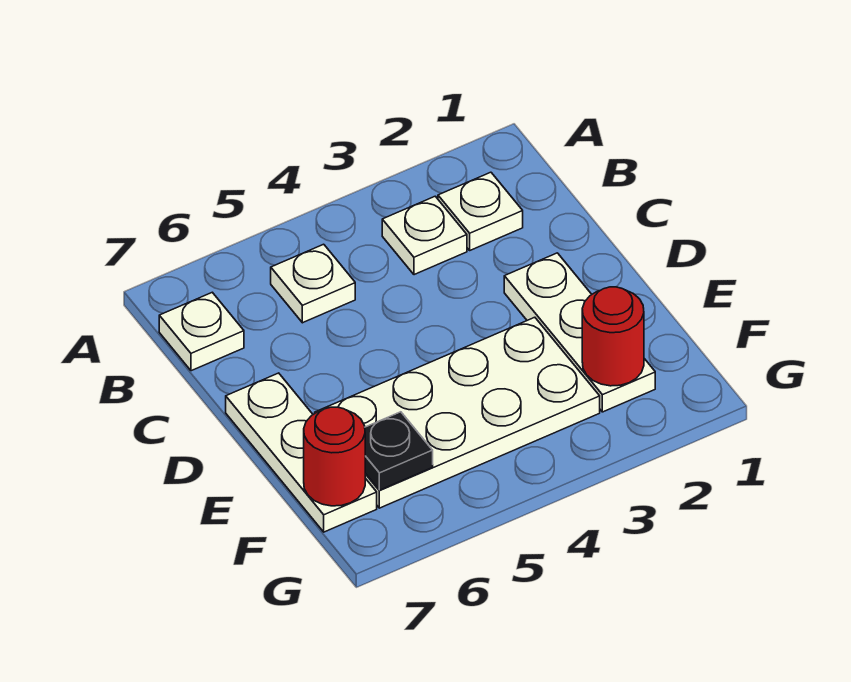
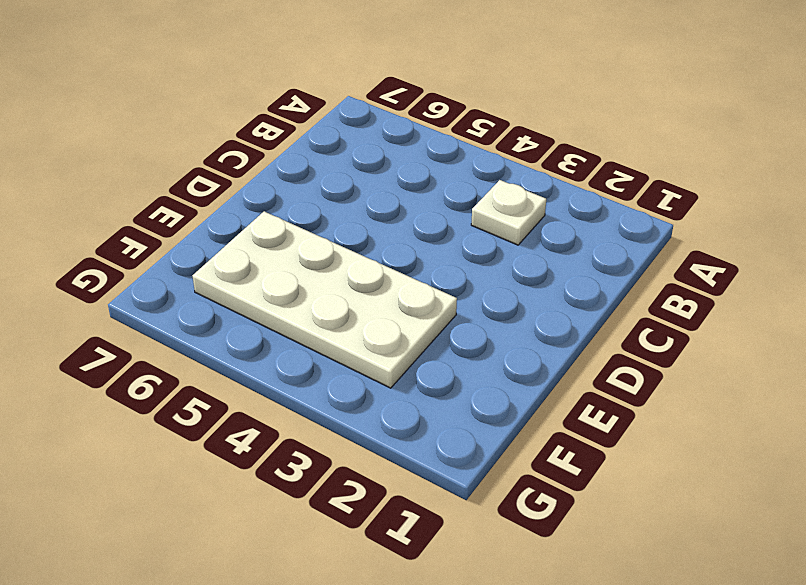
none -> white plate B2 level 1
none -> white plate B5 level 1

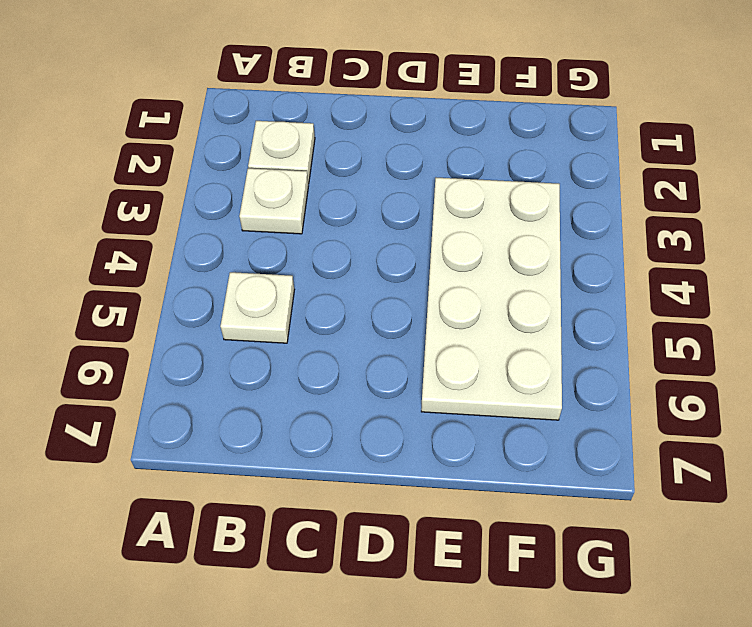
none -> white plate B7 level 1
none -> white plate D2:F2 level 1

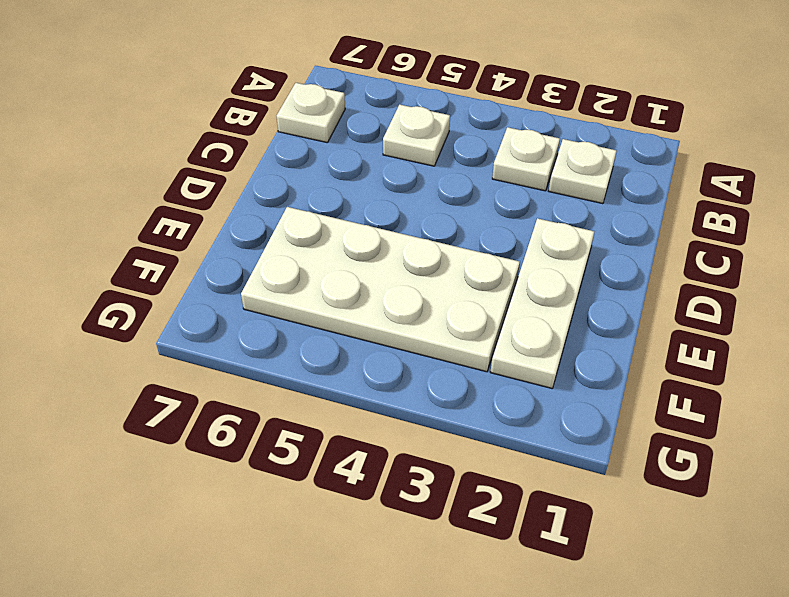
none -> white plate D7:F7 level 1
none -> red round brick F2 level 2

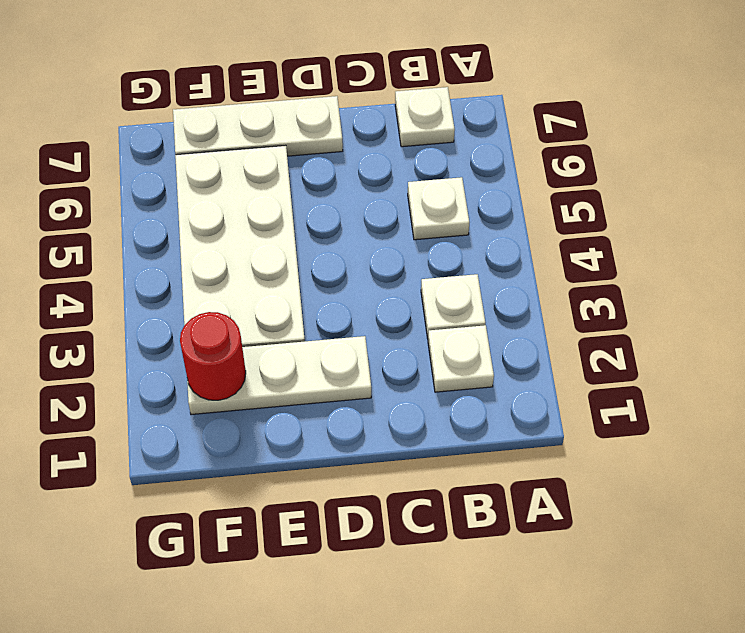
none -> black plate F6 level 2
none -> red round brick F7 level 2

